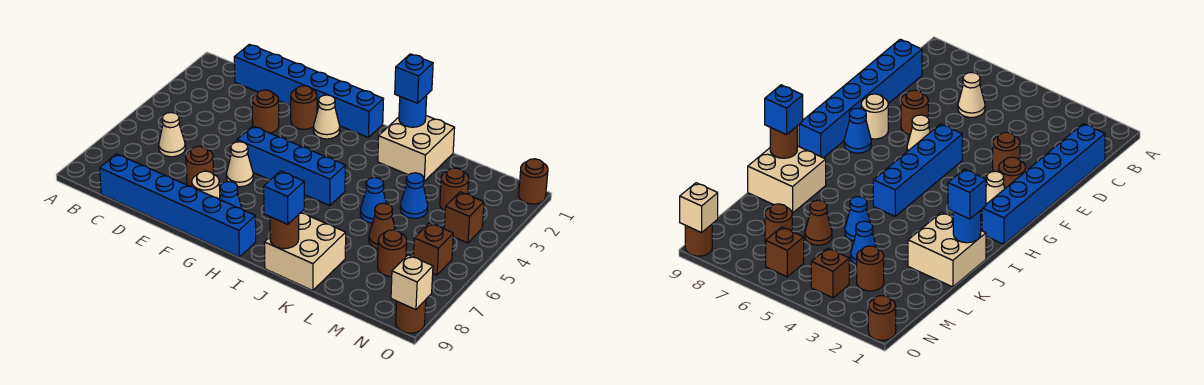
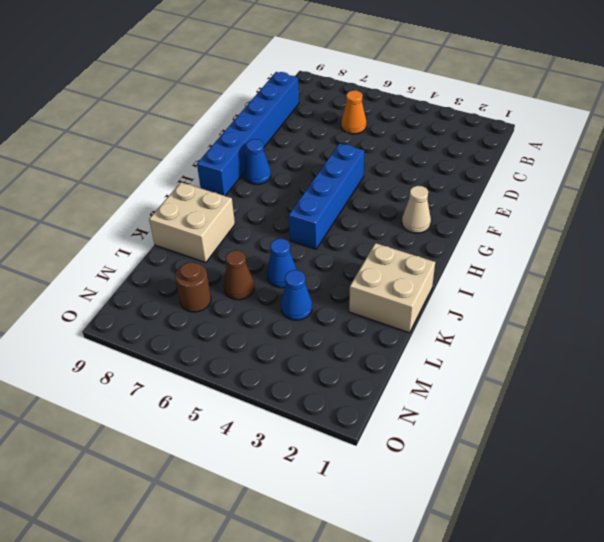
orange cone C6 level 1 -> tan cone C6 level 1
none -> blue brick C1:H1 level 1
none -> brown round brick E3 level 1
none -> brown round brick E7 level 1

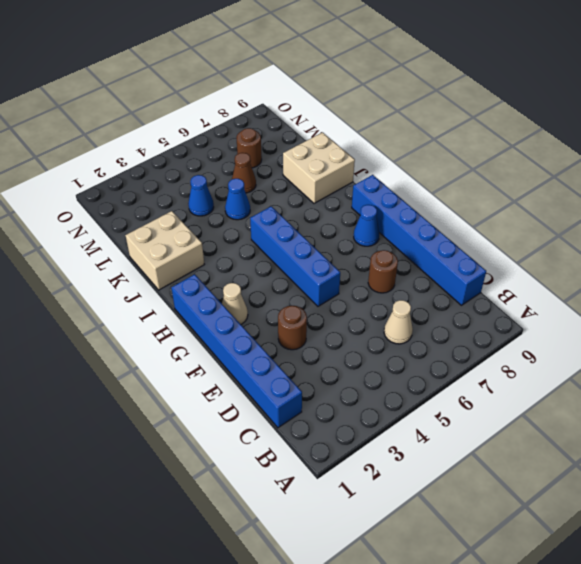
none -> brown round brick F2 level 1
none -> tan cone F6 level 1
none -> tan round brick F8 level 1

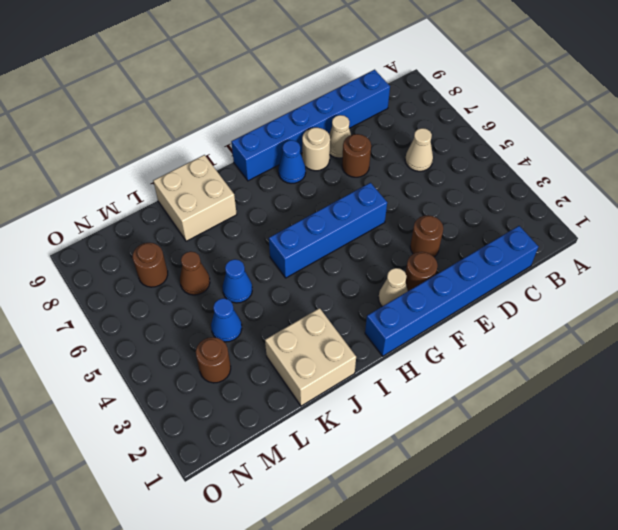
tan cone E8 level 1 -> tan cone F6 level 1
none -> brown brick N4 level 1
none -> brown brick N6 level 1
none -> brown round brick O1 level 1

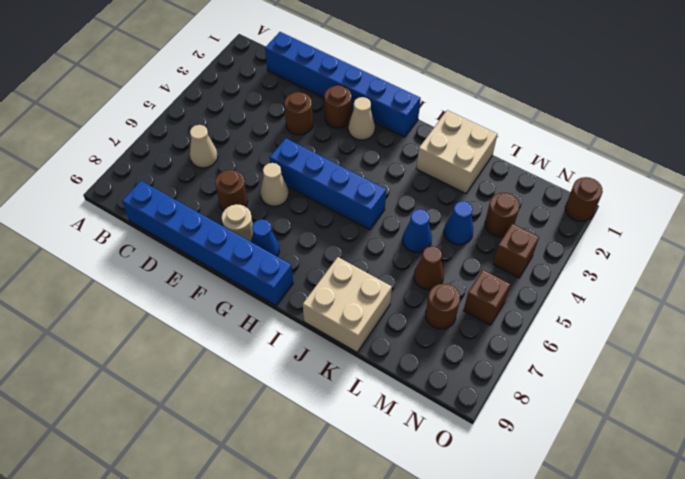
none -> brown round brick O9 level 1
none -> blue round brick J1 level 2
none -> brown round brick J9 level 2

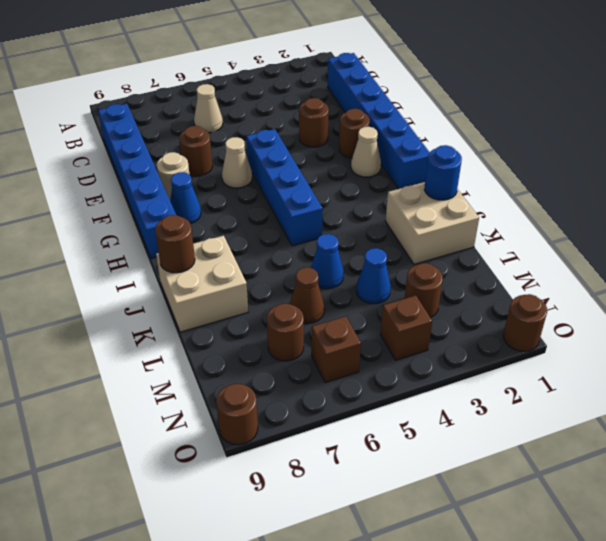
none -> tan brick O9 level 2
none -> blue brick J1 level 3
none -> blue brick J9 level 3

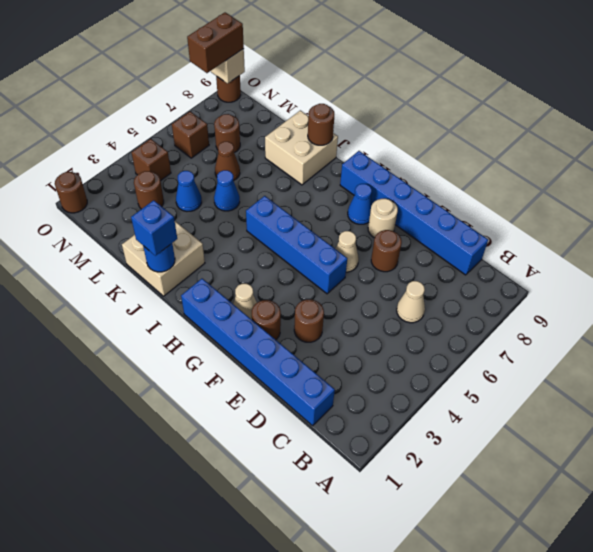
brown brick O8:O9 level 3 -> none
none -> blue brick J9 level 3

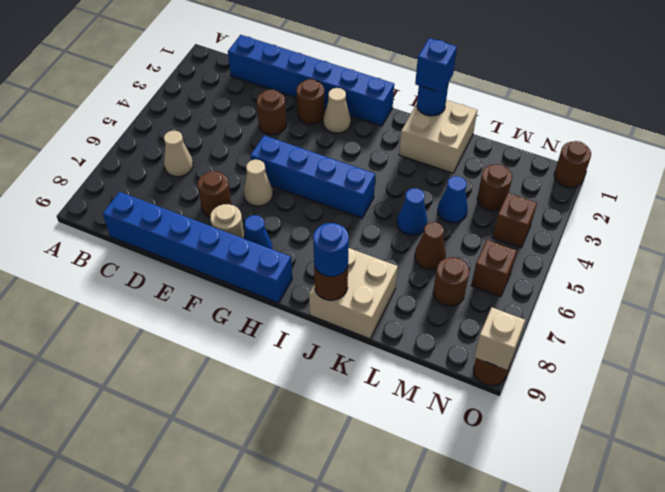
blue round brick J9 level 3 -> blue brick J9 level 3

